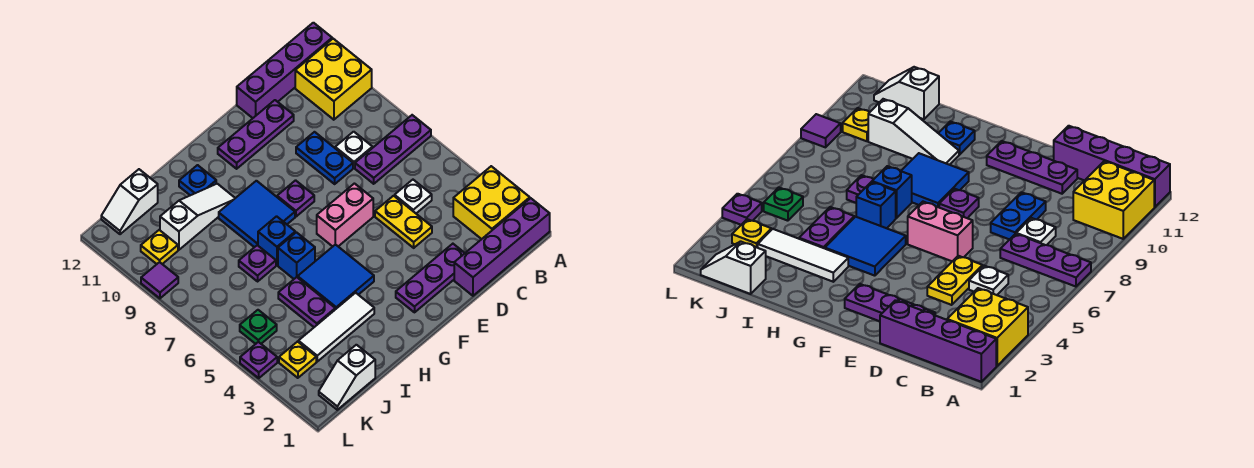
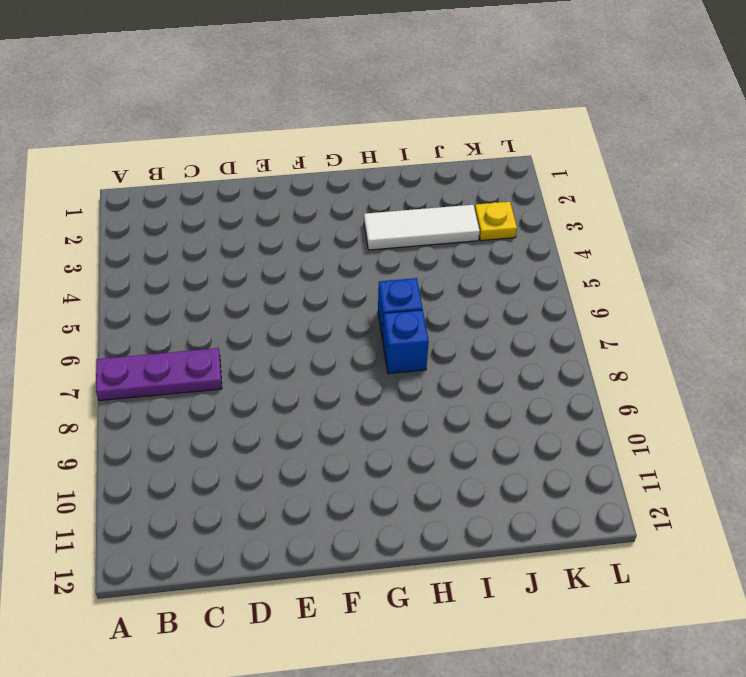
none -> purple brick A1:D1 level 1
none -> yellow brick A2:B3 level 1
none -> yellow brick A10:B11 level 1

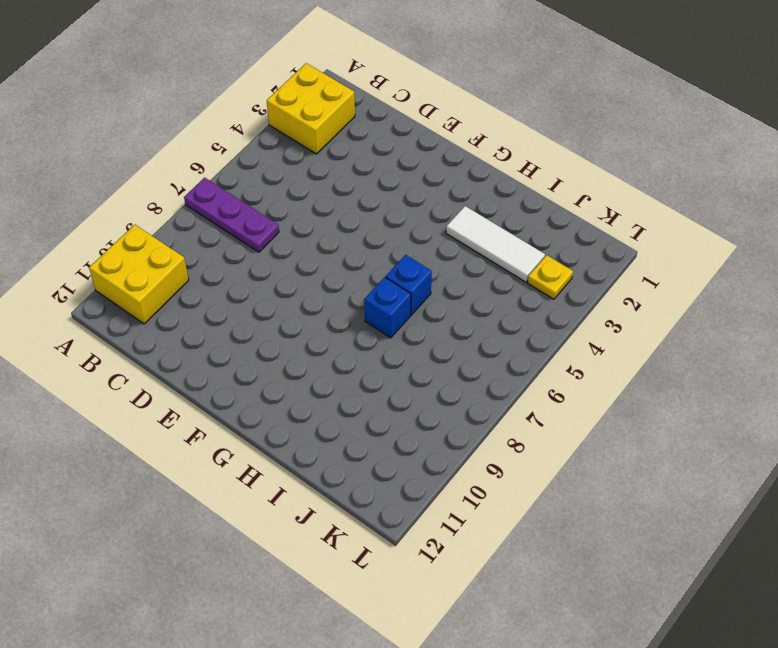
none -> purple brick A1:D1 level 1
none -> purple brick A12:D12 level 1
none -> white plate C5 level 1

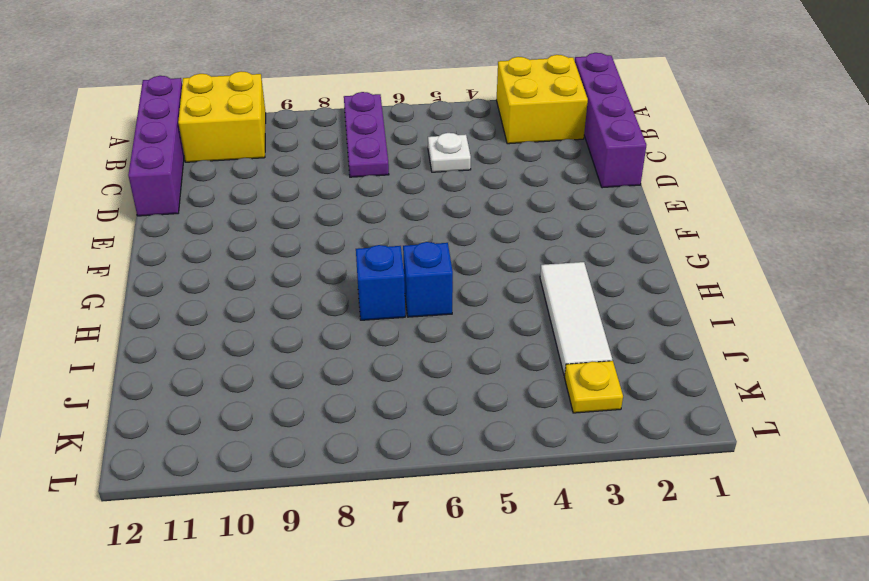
none -> white plate C8 level 1
none -> purple plate D2:F2 level 1
none -> yellow plate D4:D5 level 1

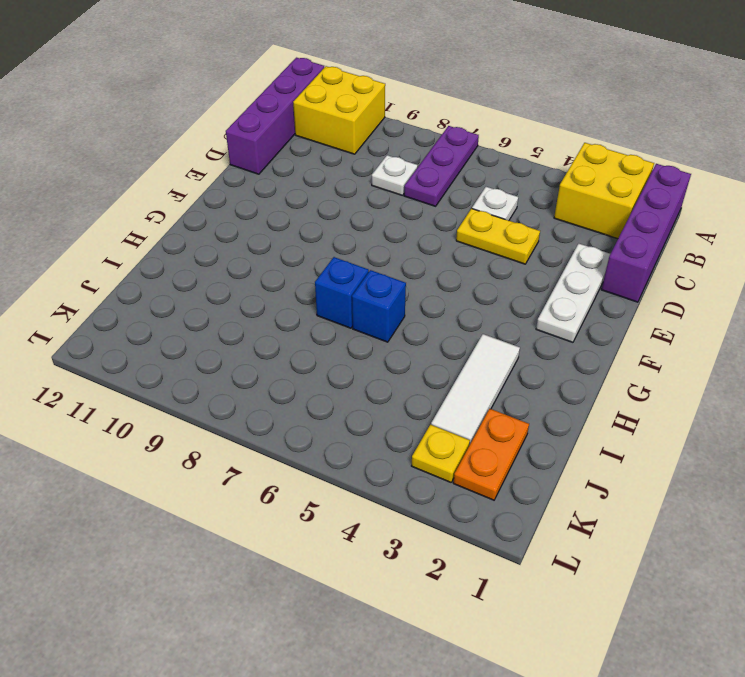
white plate D2:F2 level 1 -> purple plate D2:F2 level 1
orange plate J2:K2 level 1 -> none
none -> blue plate D8:D9 level 1
none -> purple plate D11:F11 level 1
none -> pink brick E6:F6 level 1

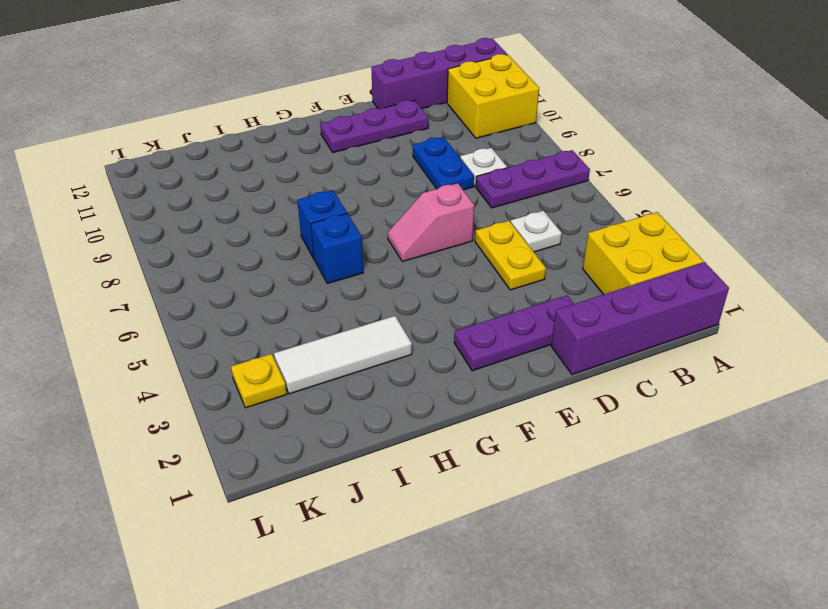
pink slope E6:F6 level 1 top E -> pink brick E6:F6 level 1
none -> purple plate F8 level 1
none -> blue tile G4:H5 level 1
none -> blue tile G8:H9 level 1

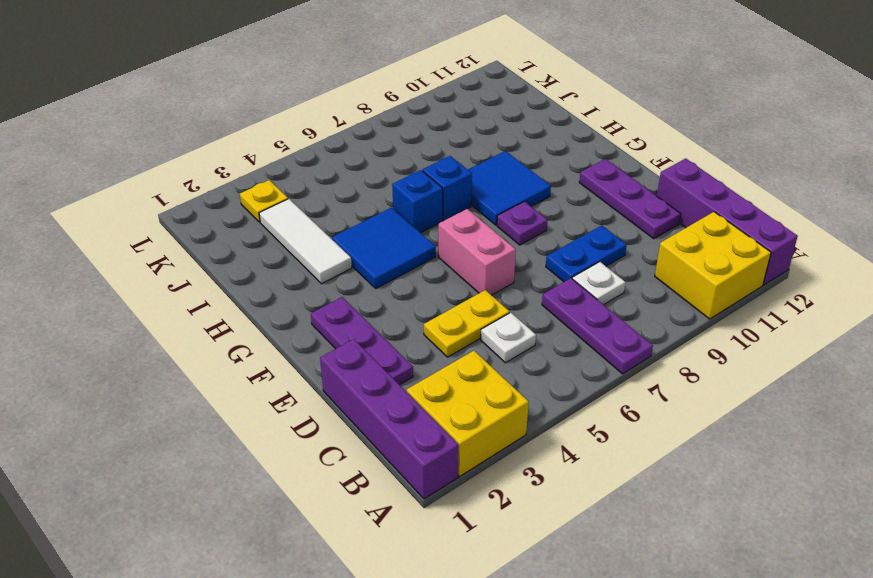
none -> white slope H10:J10 level 1 top J
none -> blue plate H11 level 1
none -> purple plate I4:I5 level 1

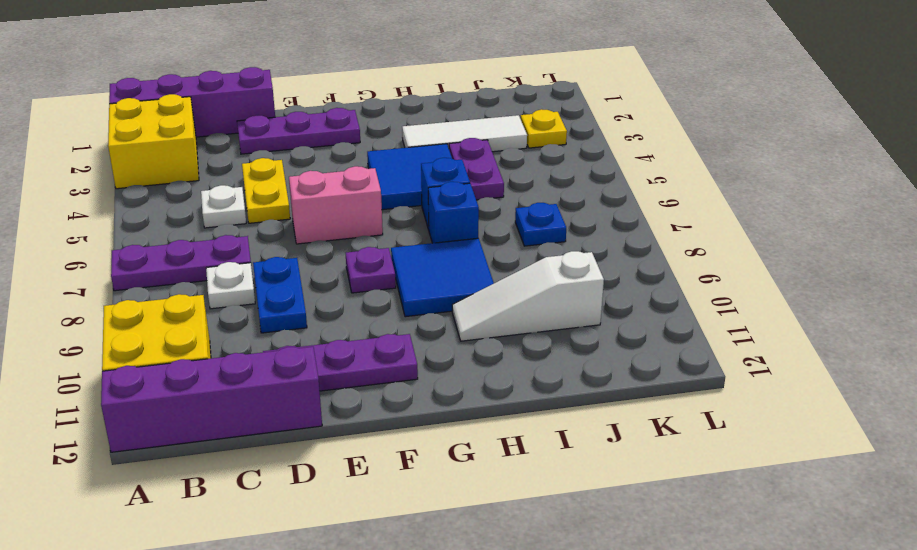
blue plate J7 level 1 -> blue plate H11 level 1
none -> purple plate I7 level 1
none -> white slope J1:K1 level 1 top J
none -> white slope J12:K12 level 1 top J

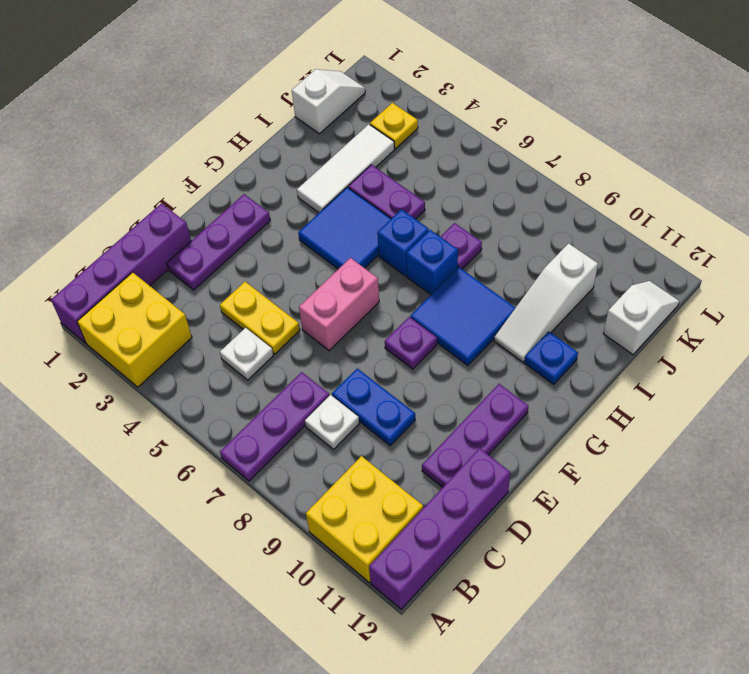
none -> green plate K5 level 1
none -> yellow plate K10 level 1
none -> purple plate L4 level 1

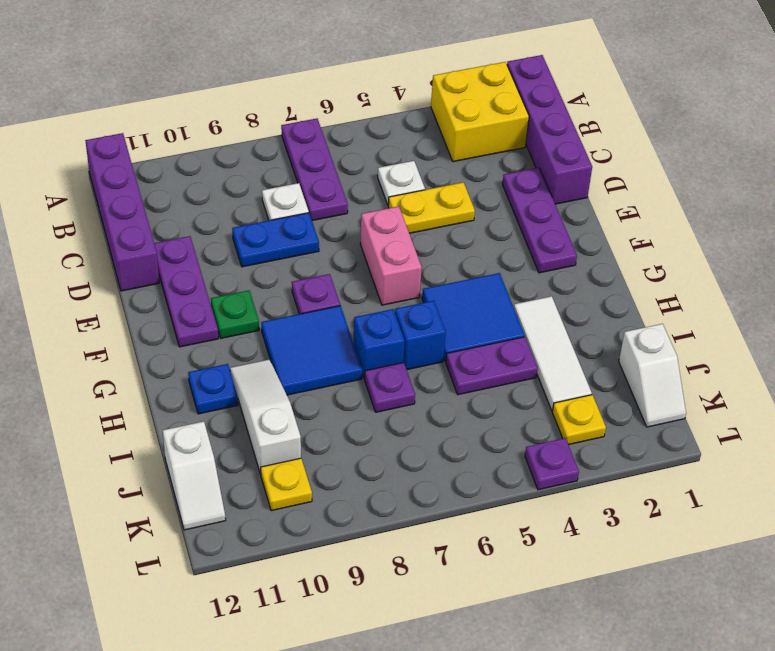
green plate F10 level 1 -> green plate K5 level 1
none -> yellow brick A10:B11 level 1
none -> purple tile L9 level 1

